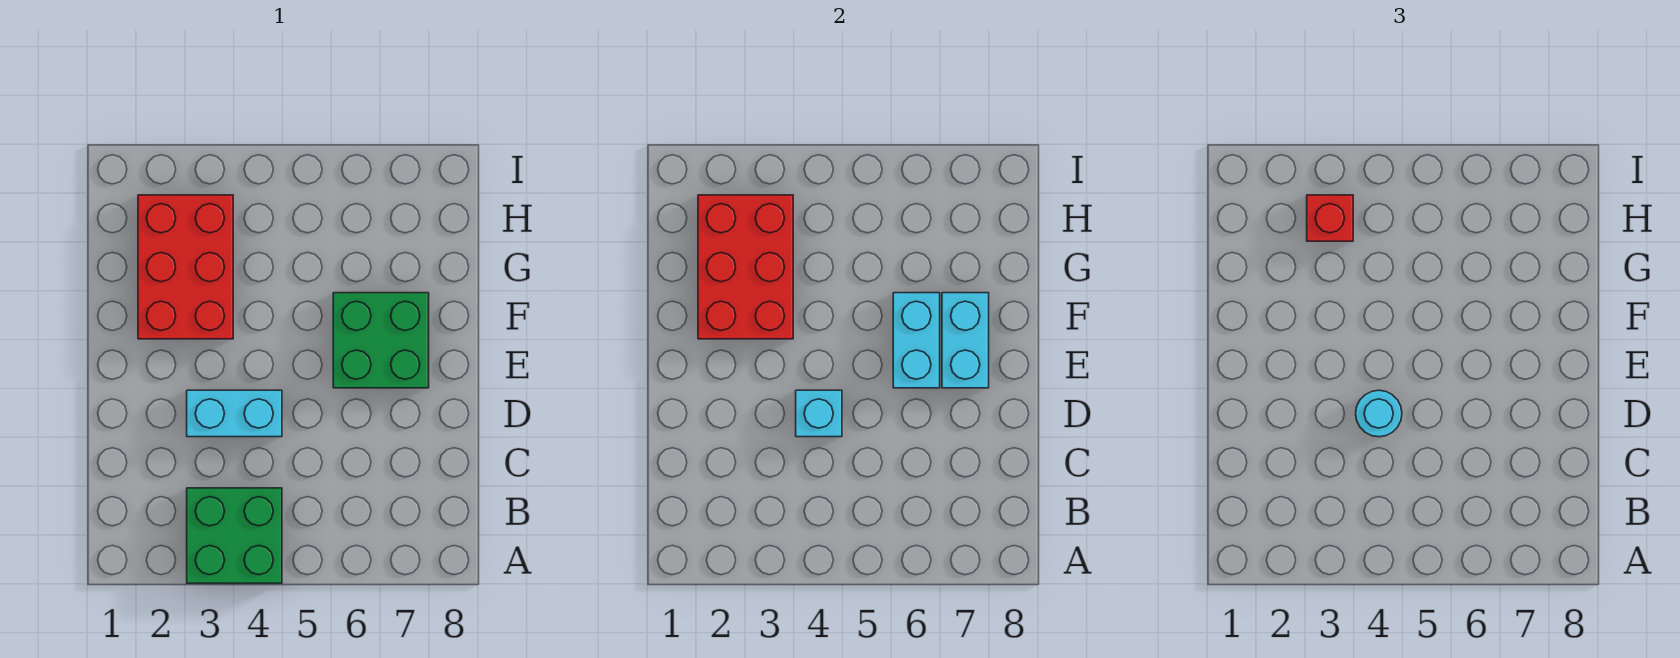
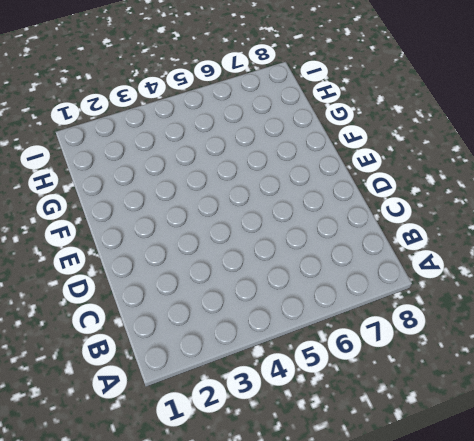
none -> green brick A3:B4 level 1
none -> cyan brick D3:D4 level 1

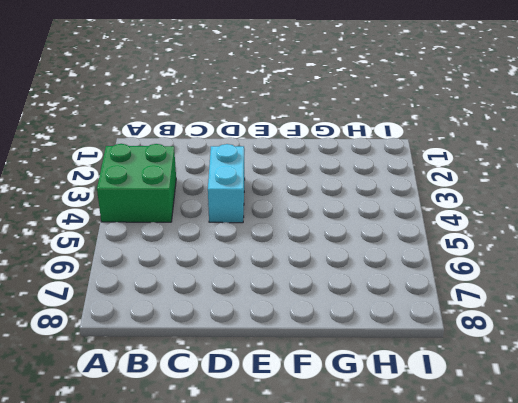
none -> green brick E6:F7 level 1
none -> red brick F2:H3 level 1

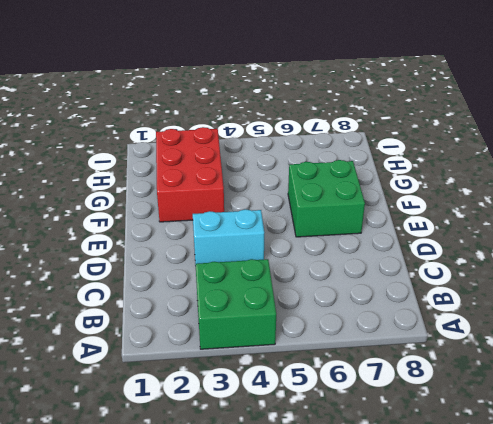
none -> cyan brick D4 level 2
none -> cyan brick E6:F6 level 2

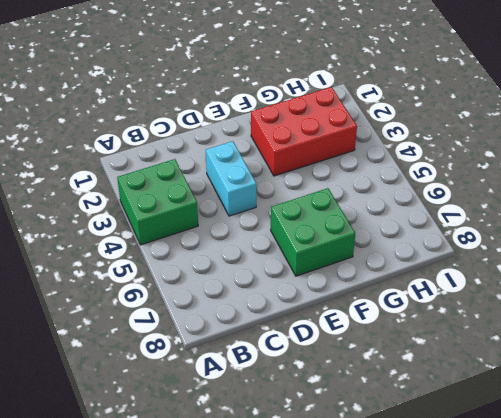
none -> cyan brick D4 level 2
none -> cyan brick E6:F6 level 2

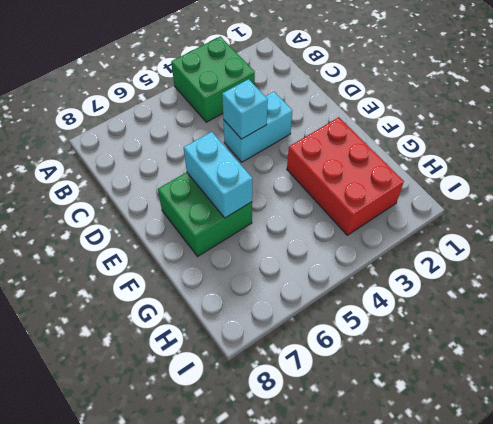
none -> cyan brick E7:F7 level 2
none -> red brick F2:H3 level 2

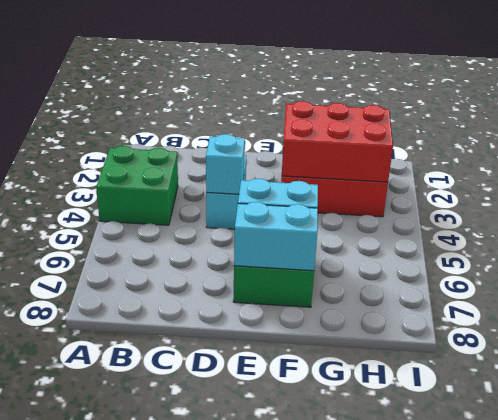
none -> cyan round brick D4 level 3
none -> red brick H3 level 3

